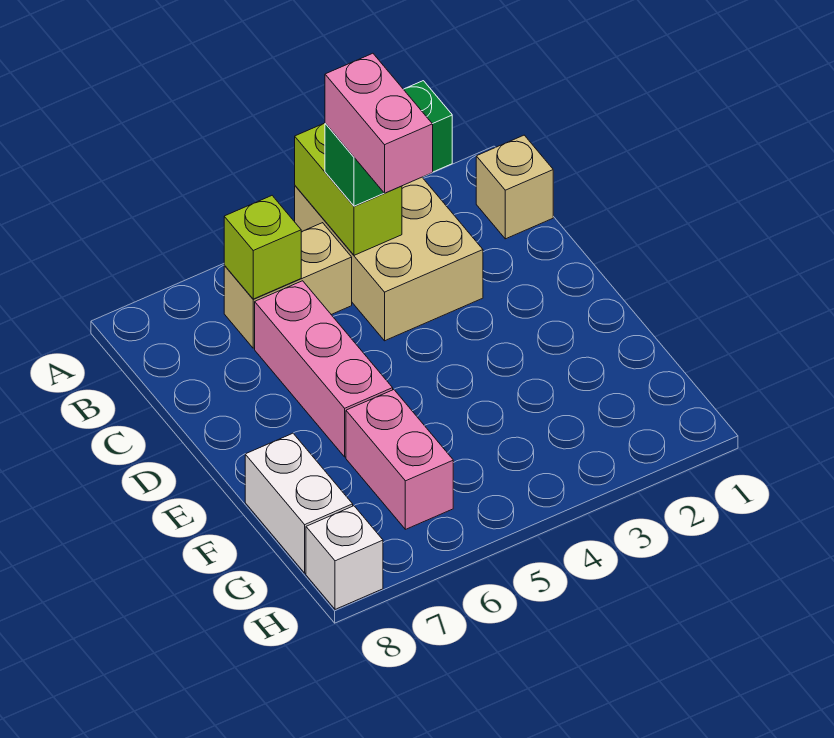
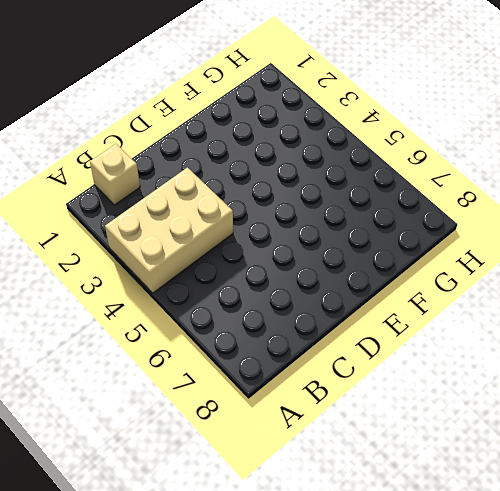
none -> tan brick B5:B6 level 1
none -> pink brick C6:E6 level 1

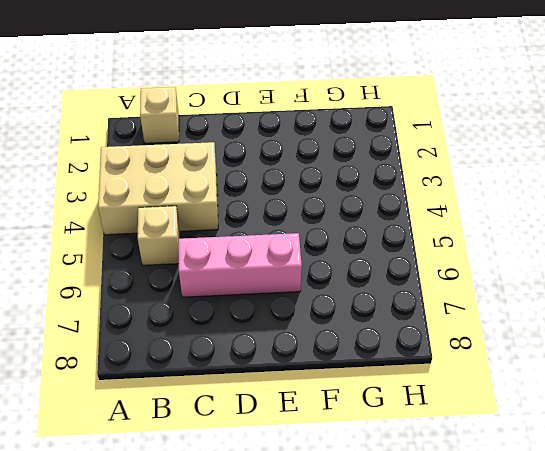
tan brick B5 level 1 -> tan brick B5:B6 level 1
none -> pink brick F6:G6 level 1
none -> white brick F8:G8 level 1

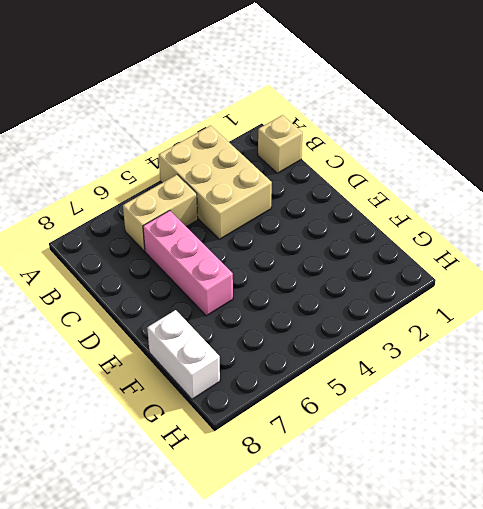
none -> pink brick F6:G6 level 1
none -> white brick H8 level 1

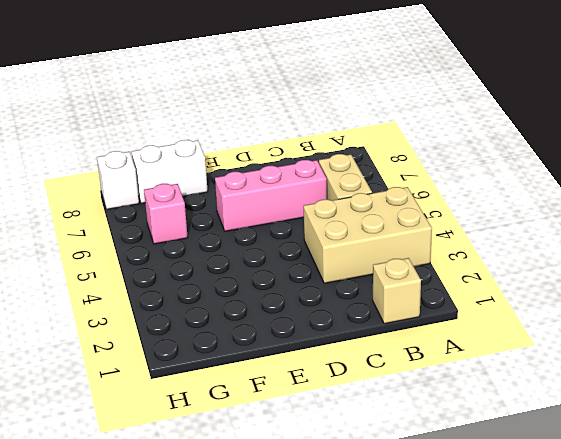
pink brick G6 level 1 -> pink brick F6:G6 level 1
none -> lime brick A4:B4 level 2
none -> lime brick B6 level 2

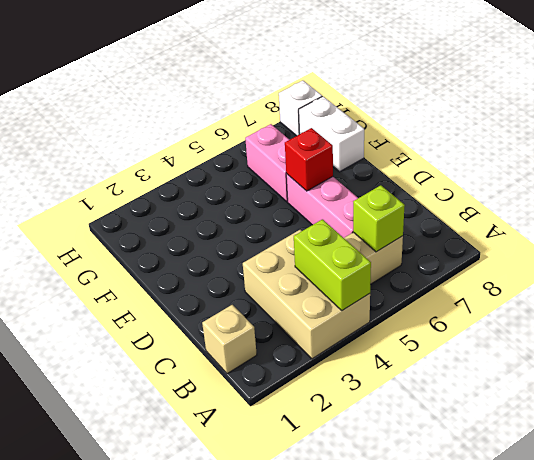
red brick E6 level 2 -> none
none -> green brick B3:B4 level 3
none -> pink brick B4:C4 level 4

